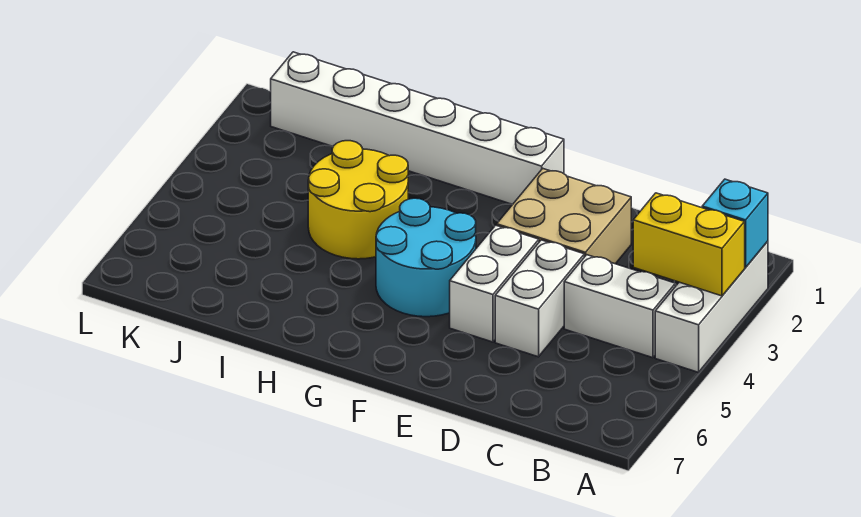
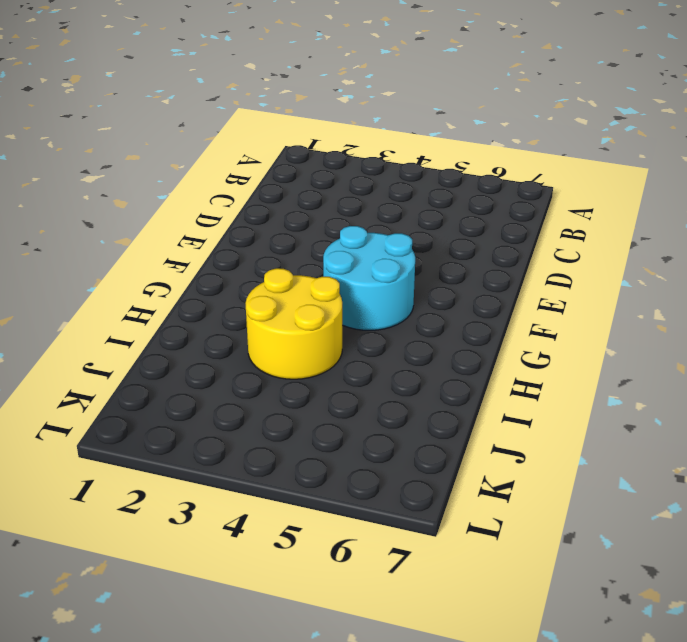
none -> white brick A2:A4 level 1
none -> white brick B4:C4 level 1

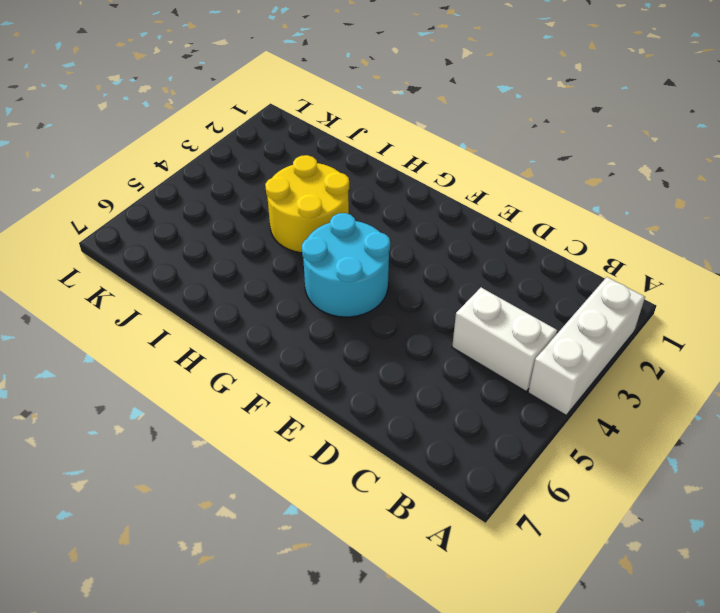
none -> tan brick D2:E3 level 1
none -> white brick D4:D5 level 1

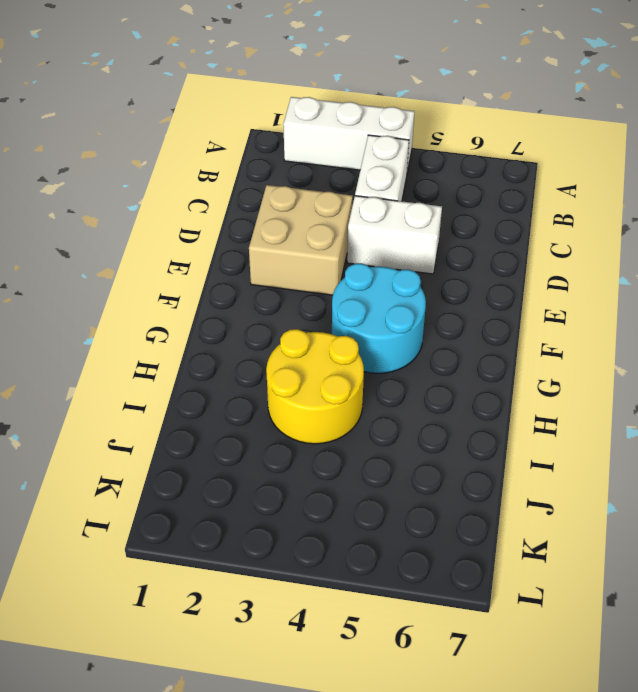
none -> white brick E4:E5 level 1
none -> white brick F1:K1 level 1

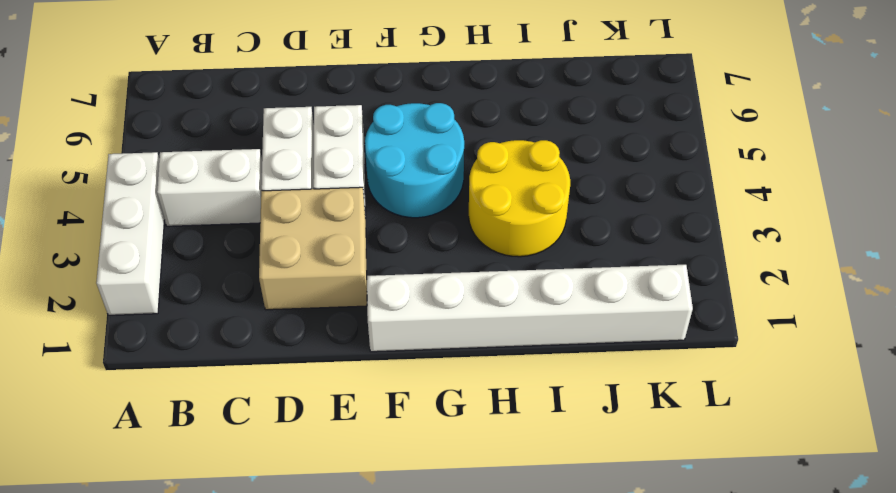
none -> cyan brick A2 level 2
none -> yellow brick A3:B3 level 2

